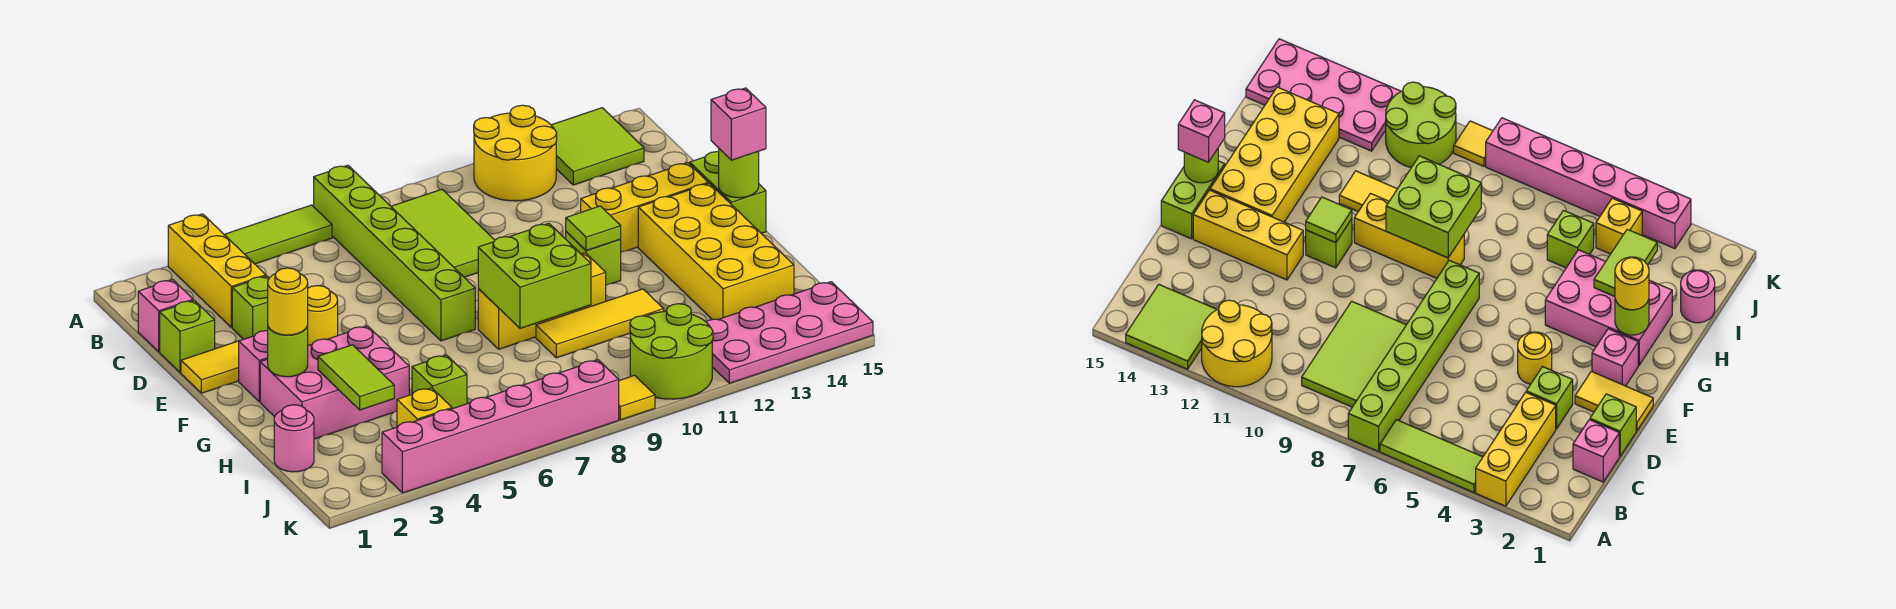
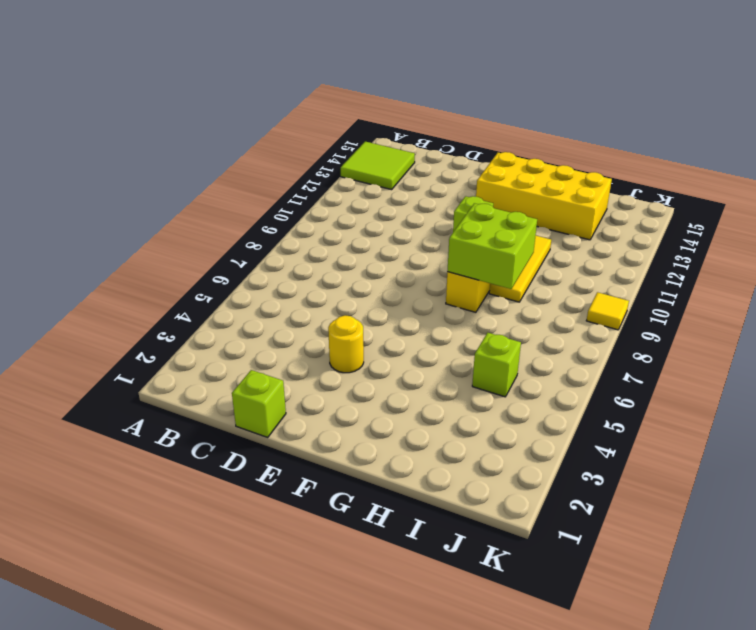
none -> yellow brick A3:C3 level 1
none -> lime tile A4:A6 level 1
none -> lime brick A7:F7 level 1
none -> yellow round brick A11:B12 level 1

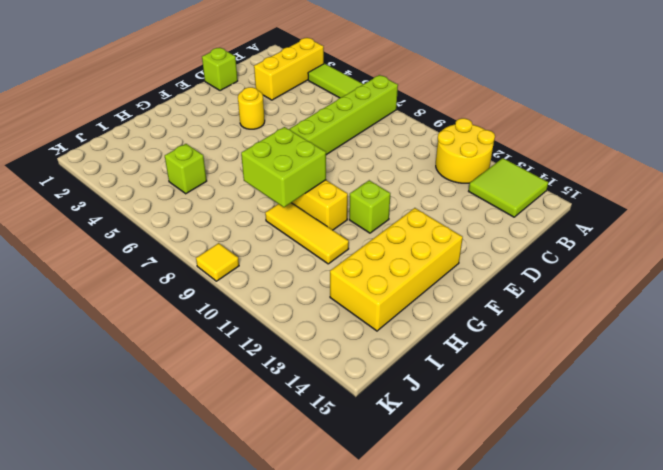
none -> lime tile B8:D9 level 1
none -> pink brick C1 level 1
none -> lime brick D3 level 1
none -> yellow tile E1:E2 level 1

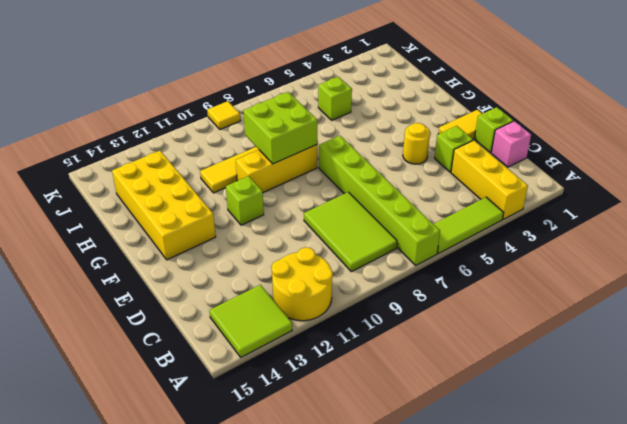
none -> yellow brick E12:E14 level 1
none -> lime brick E15:F15 level 1
none -> pink brick F2 level 1
none -> pink brick G2:H4 level 1

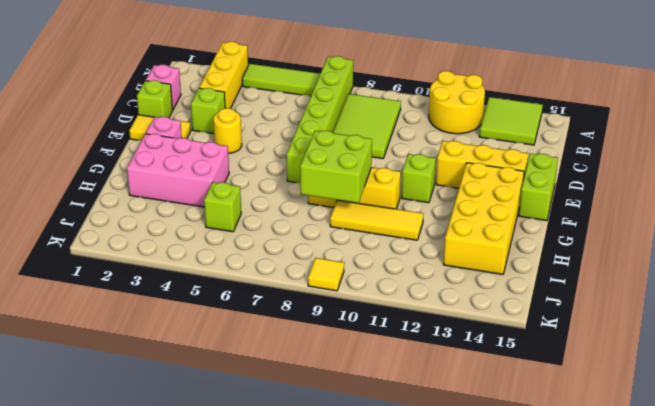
none -> pink round brick I1 level 1
none -> yellow brick J4 level 1
none -> lime round brick J10:K11 level 1
none -> pink plate J12:K15 level 1

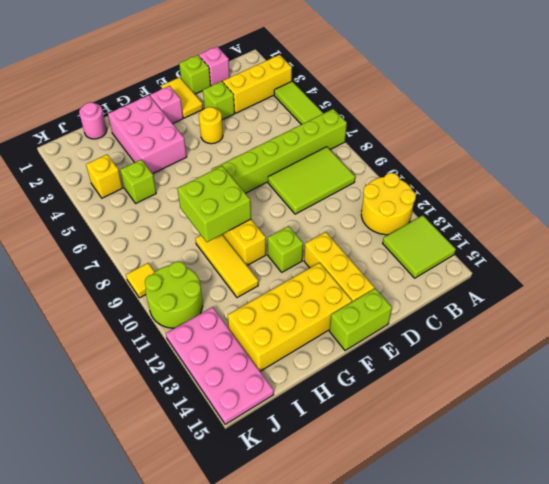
none -> pink brick K3:K8 level 1
none -> lime tile F11 level 2
none -> lime round brick F15 level 2
none -> lime round brick G2 level 2

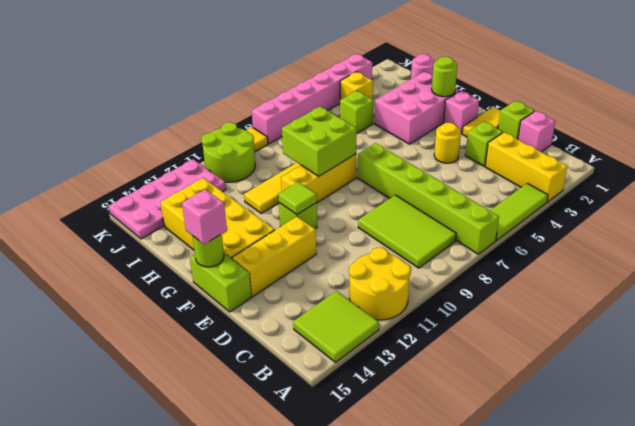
none -> lime tile H3:I3 level 2
none -> yellow round brick G2 level 3

